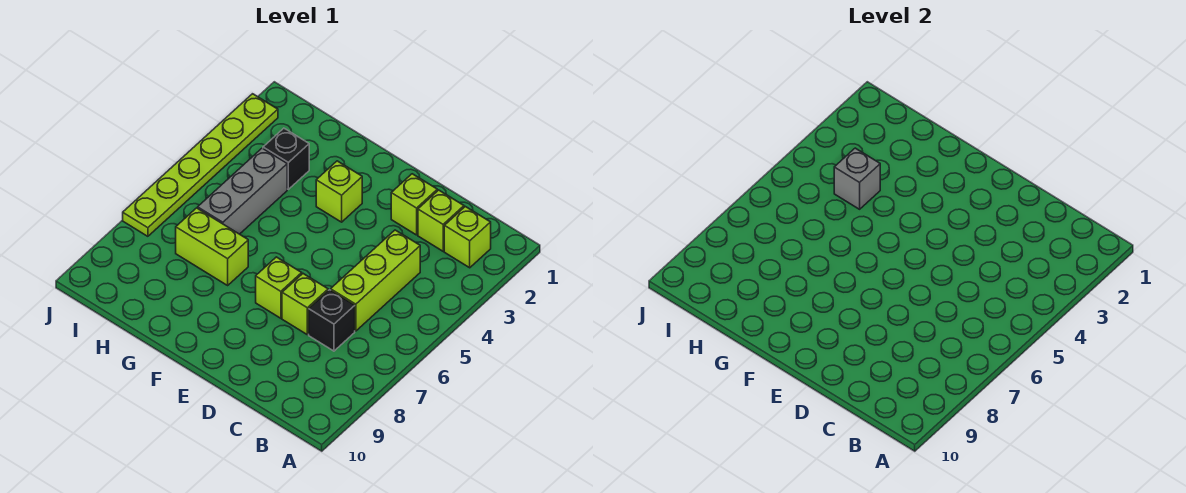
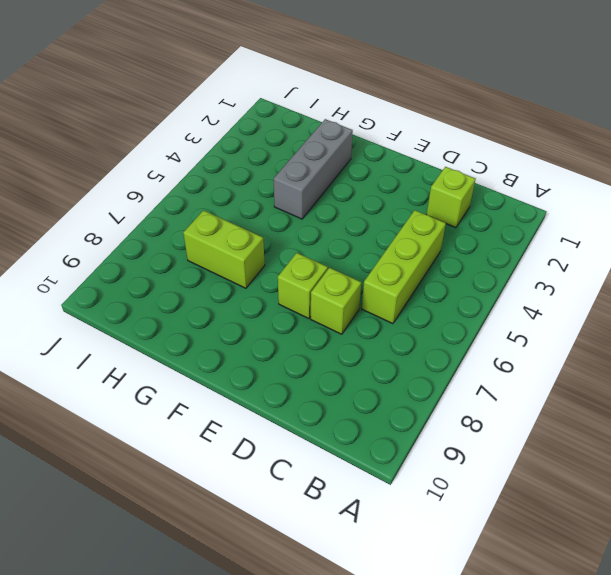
grey brick G2:G4 level 1 -> grey brick H4:H6 level 1
none -> lime brick B2 level 1
none -> black brick C7 level 1
none -> lime brick D2 level 1

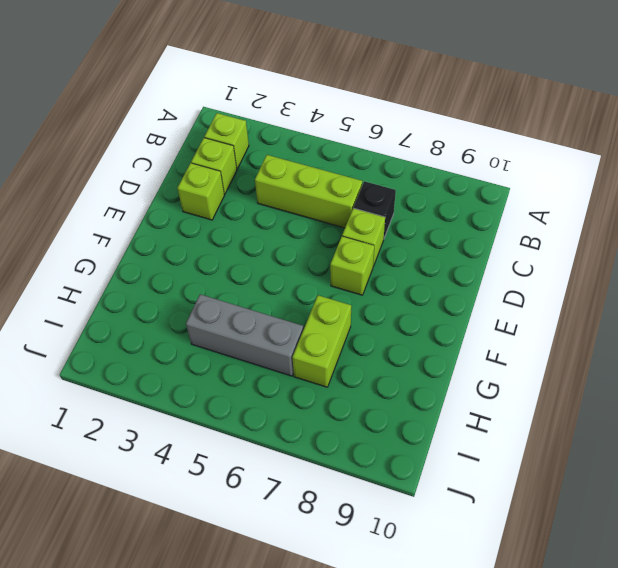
none -> lime brick F3 level 1
none -> black brick H3 level 1
none -> lime plate J2:J7 level 1

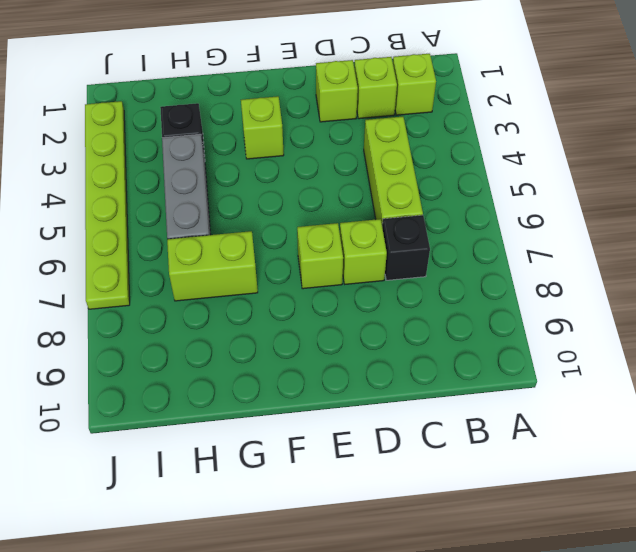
none -> grey brick H4 level 2

